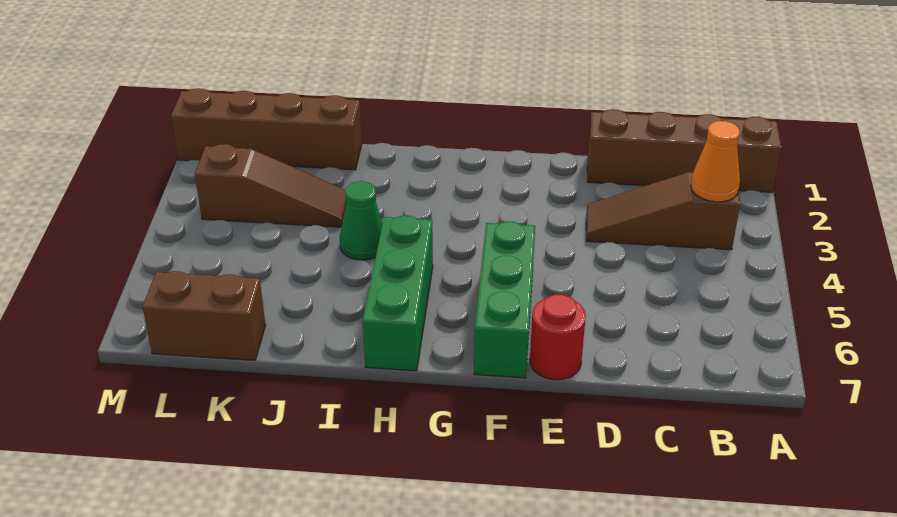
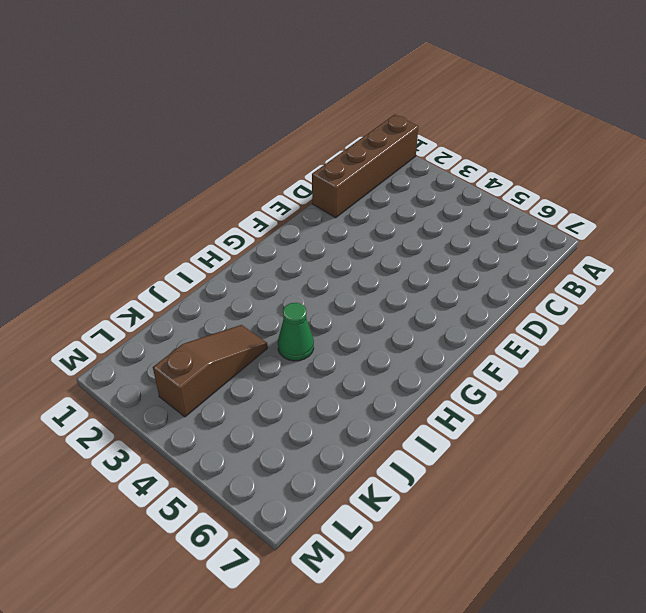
none -> brown slope B3:D3 level 1 top B
none -> red round brick E7 level 1

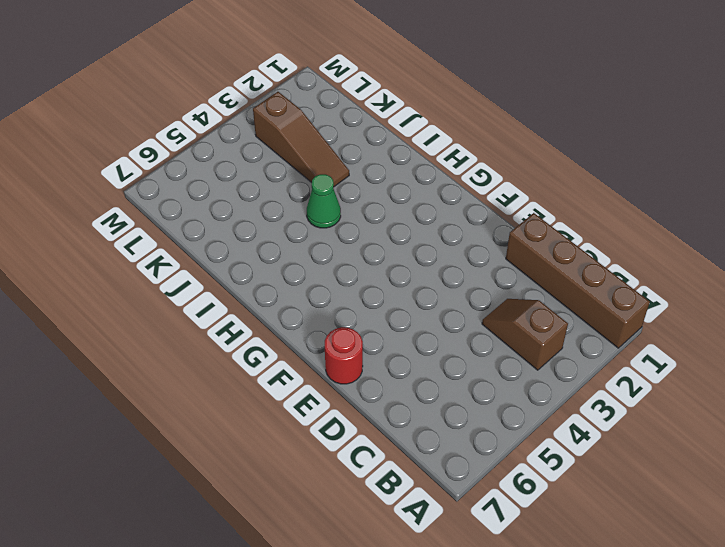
brown slope B3:C3 level 1 top B -> brown slope B3:D3 level 1 top B
none -> green brick F5:F7 level 1
none -> green brick H5:H7 level 1

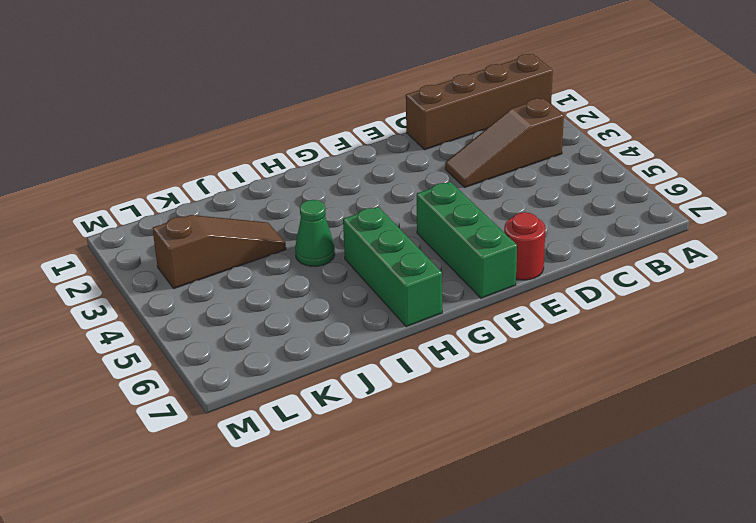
none -> brown brick J1:M1 level 1
none -> brown brick K7:L7 level 1

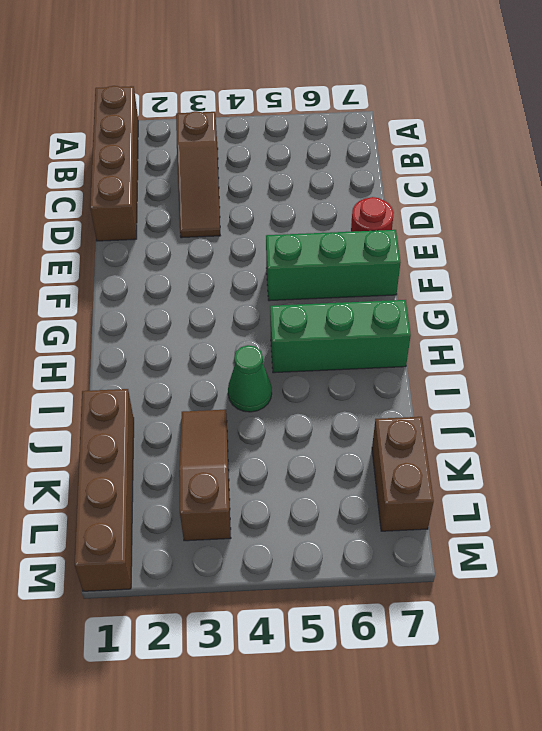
none -> orange cone B3 level 2

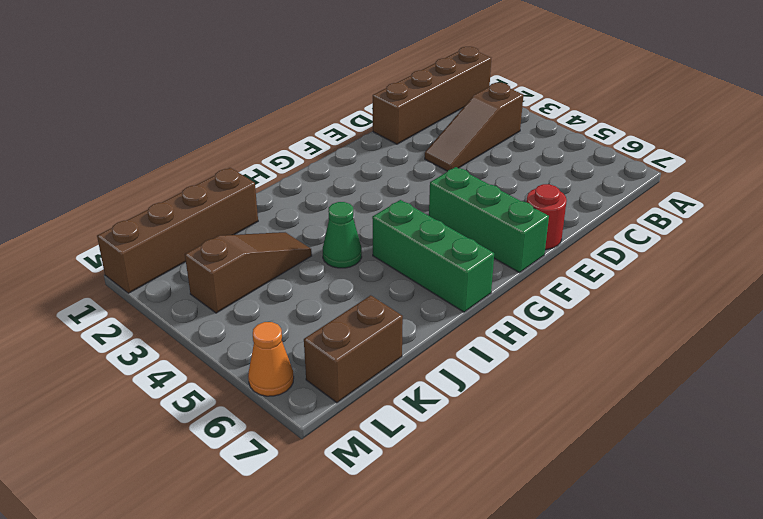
orange cone M6 level 1 -> orange cone B3 level 2

